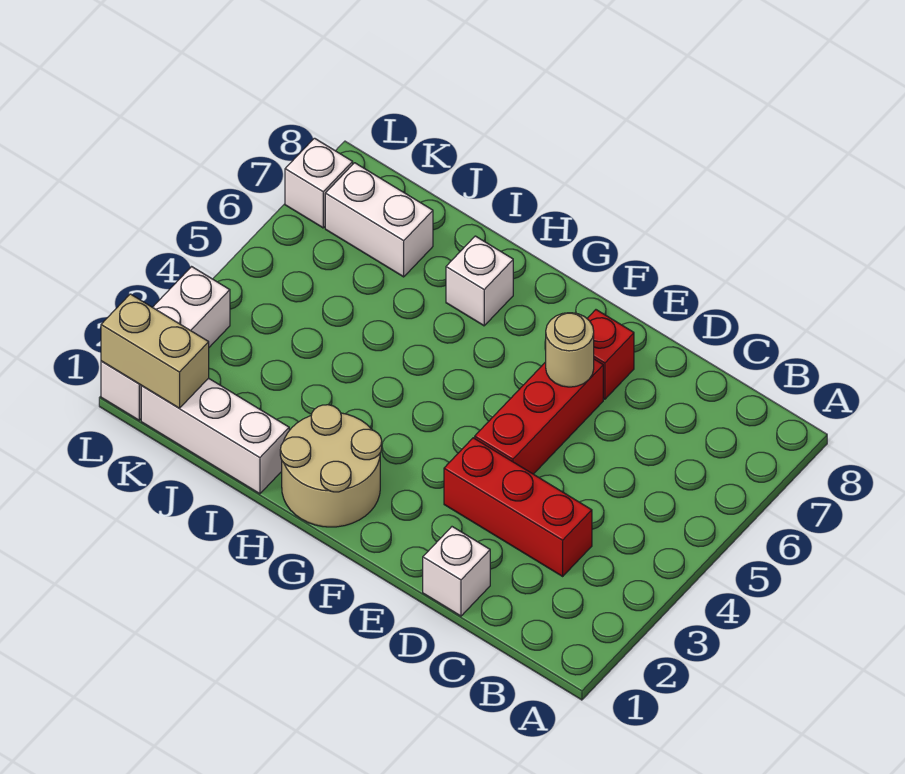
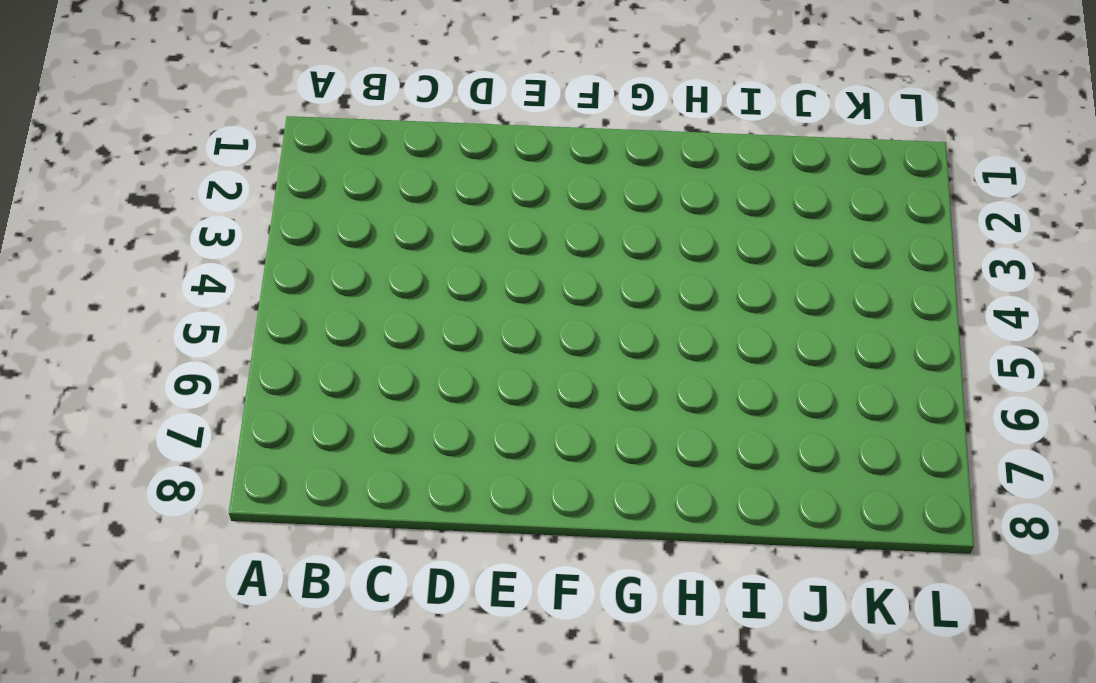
none -> red brick C3:E3 level 1
none -> white brick D1 level 1
none -> red brick E4:E6 level 1

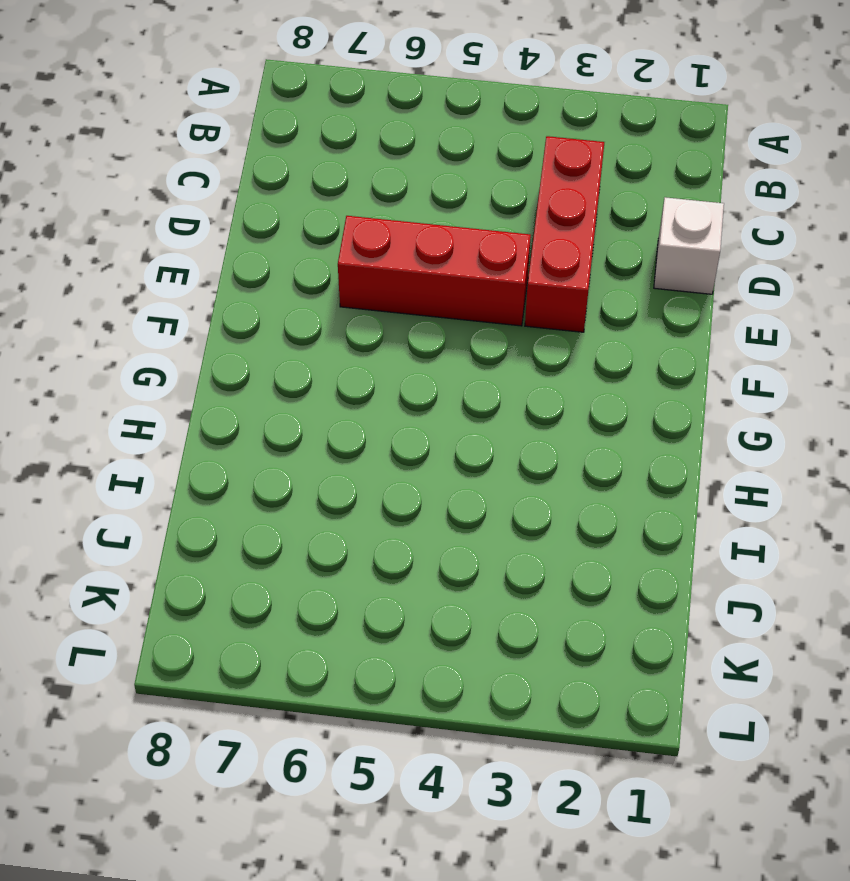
none -> red brick E7 level 1
none -> tan round brick G1:H2 level 1
none -> white brick H7 level 1

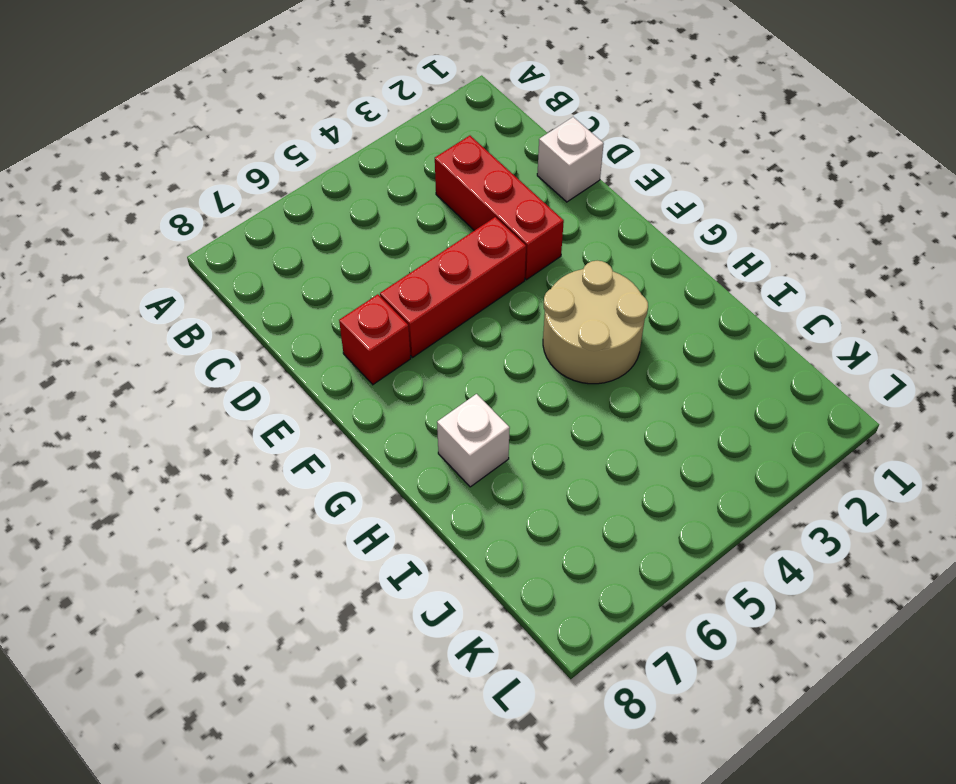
tan round brick G3:H4 level 1 -> tan round brick G1:H2 level 1
none -> white brick I1:K1 level 1
none -> white brick J7:K7 level 1
none -> white brick L1:L3 level 1

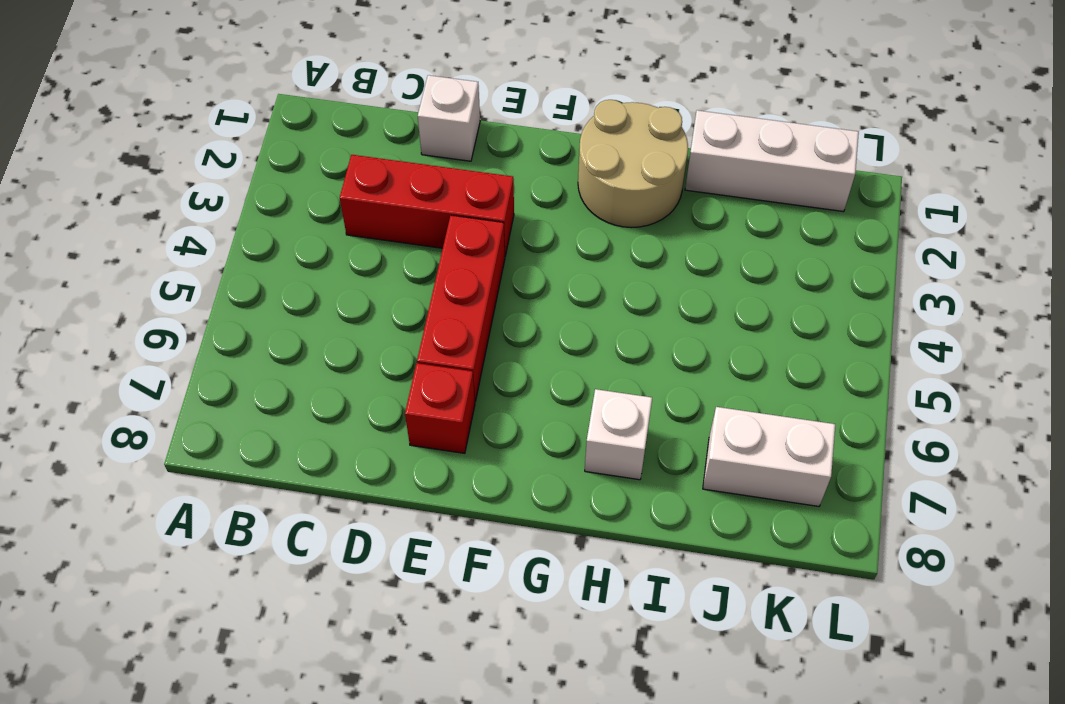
none -> white brick L1:L3 level 1
none -> white brick L7 level 1
none -> tan round brick E6 level 2

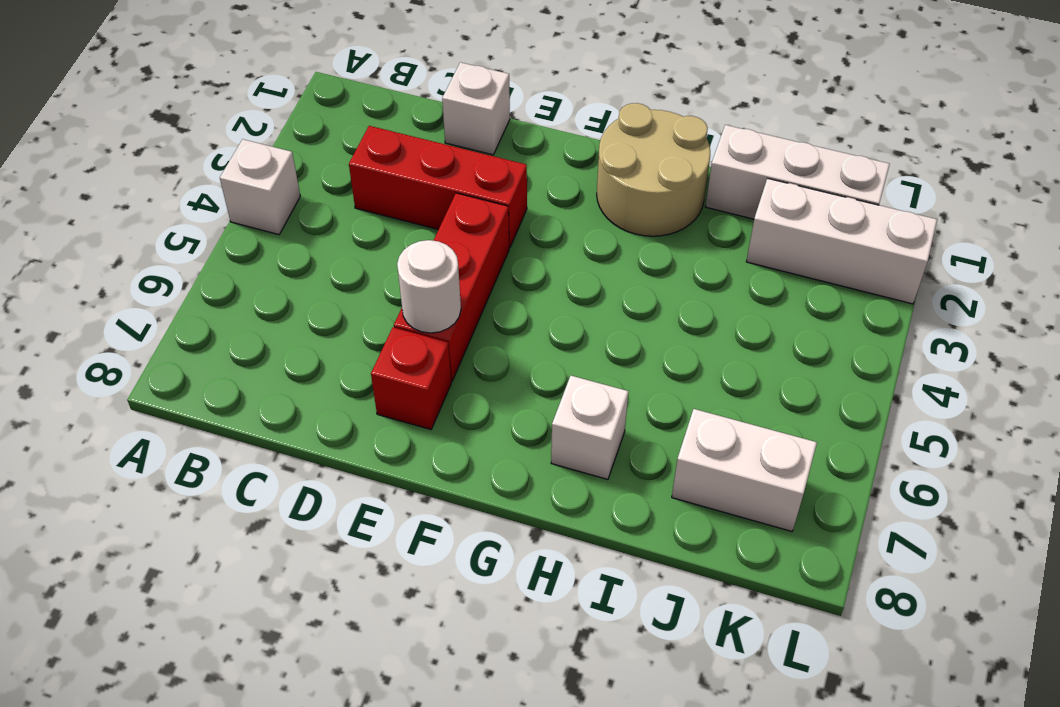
white brick A4 level 1 -> white brick L7 level 1
white round brick E6 level 2 -> tan round brick E6 level 2
white brick J2:L2 level 1 -> white brick L1:L3 level 1
none -> tan brick K1:L1 level 2

